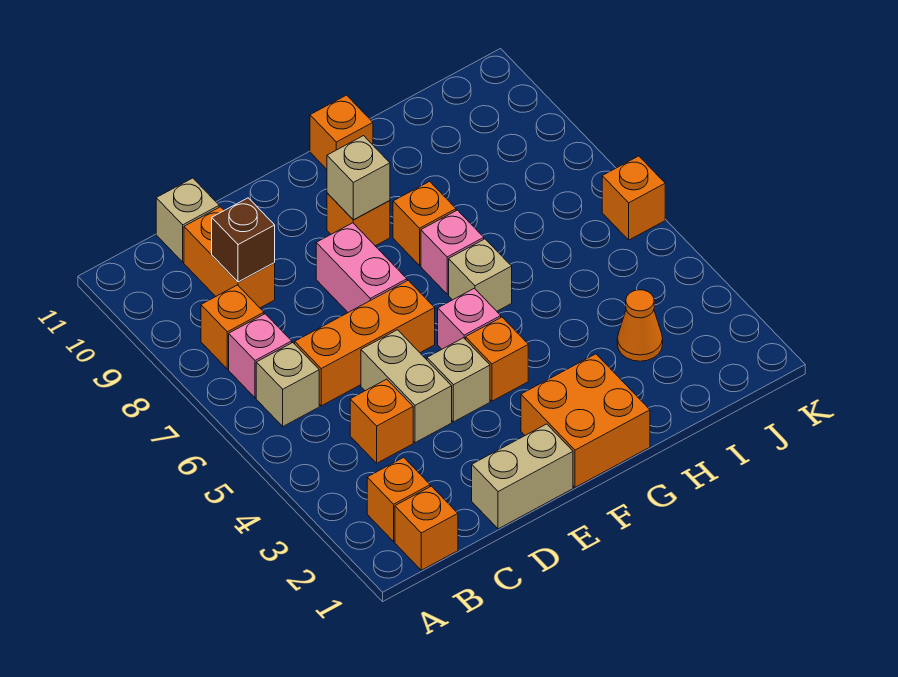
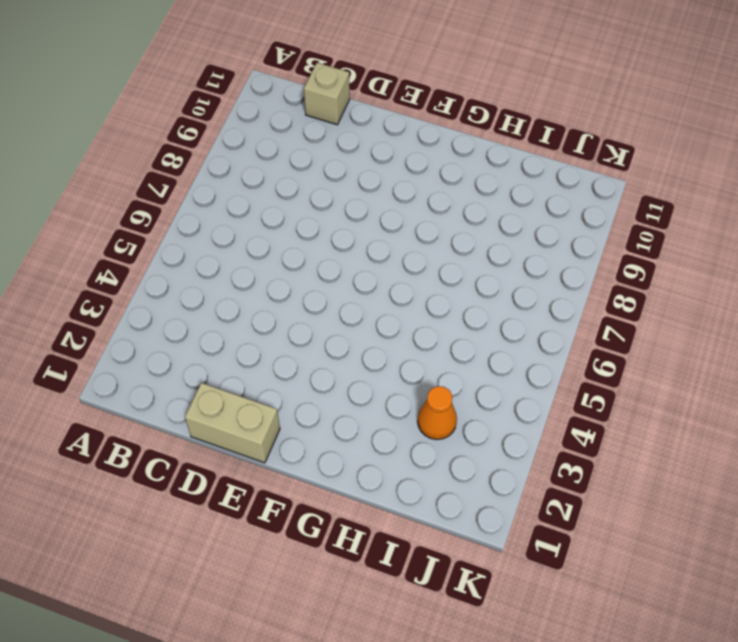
none -> orange brick B1 level 1
none -> orange brick B2 level 1
none -> tan brick B6 level 1

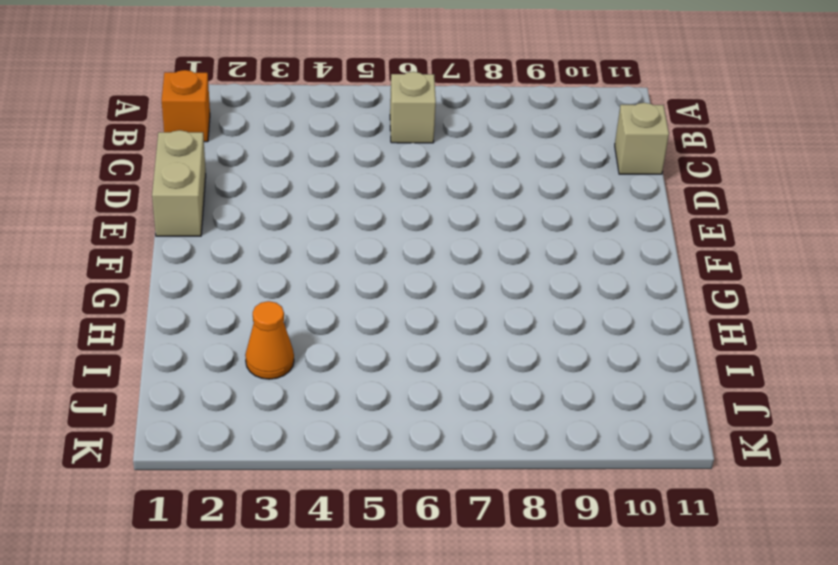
none -> orange brick B2 level 1
none -> pink brick B7 level 1
none -> orange brick B8 level 1

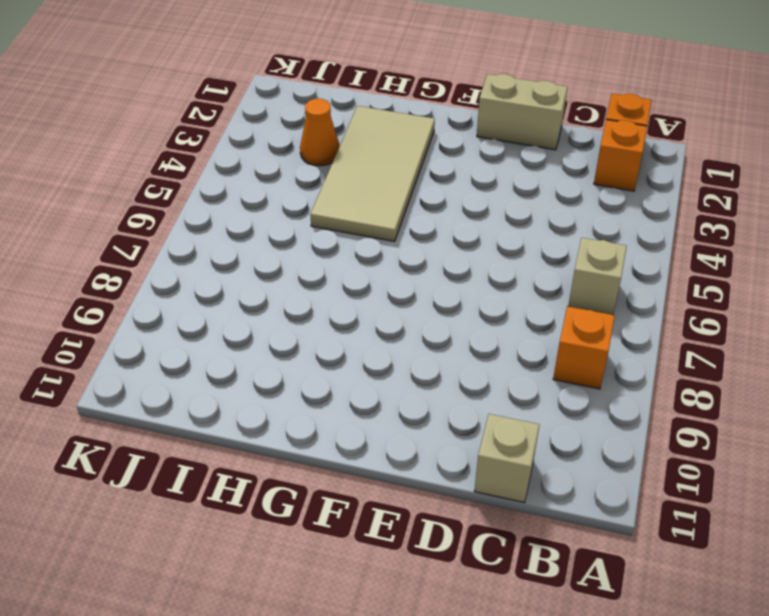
tan tile G2:H5 level 1 -> orange brick F1:G2 level 1
none -> pink brick B7 level 1
none -> orange brick C4 level 1
none -> orange brick C6:E6 level 1

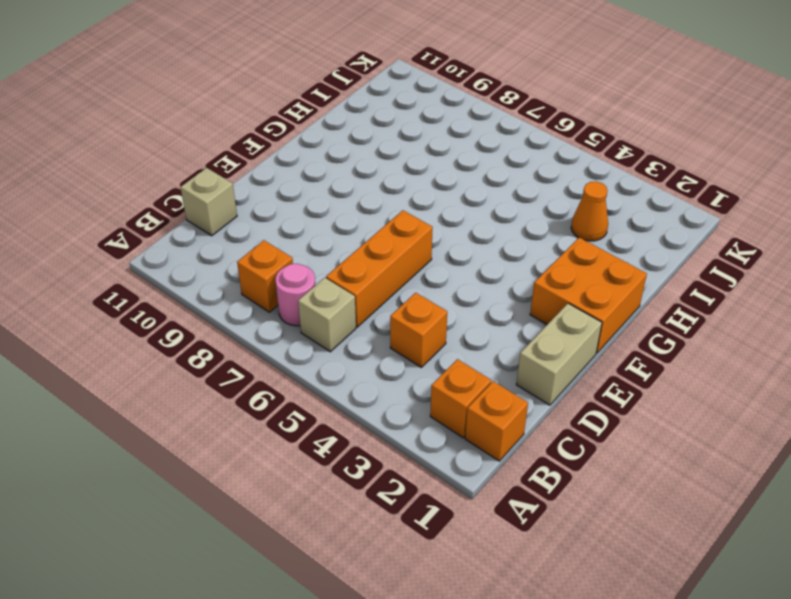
pink round brick B7 level 1 -> pink brick B7 level 1
none -> orange brick C9:C10 level 1
none -> tan brick D4:D5 level 1
none -> tan brick E4 level 1

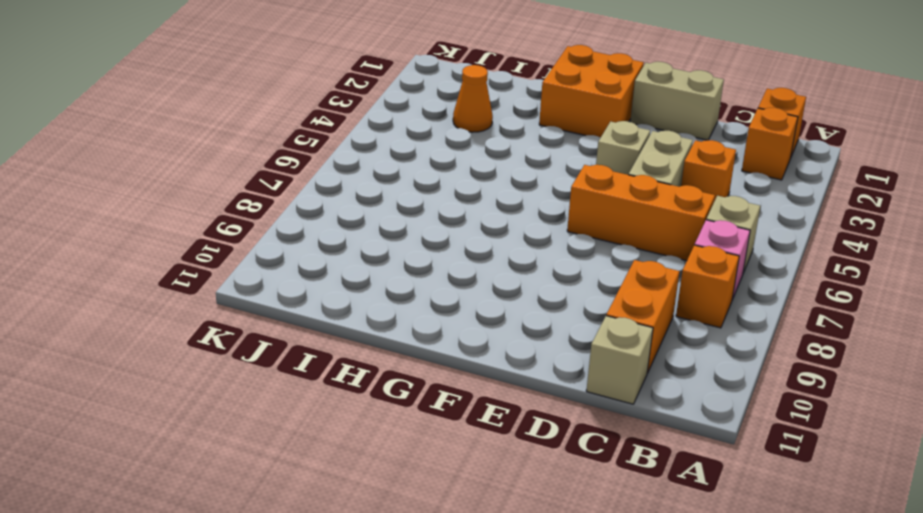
none -> pink brick E7:E8 level 1
none -> orange brick F4 level 1
none -> pink brick F5 level 1

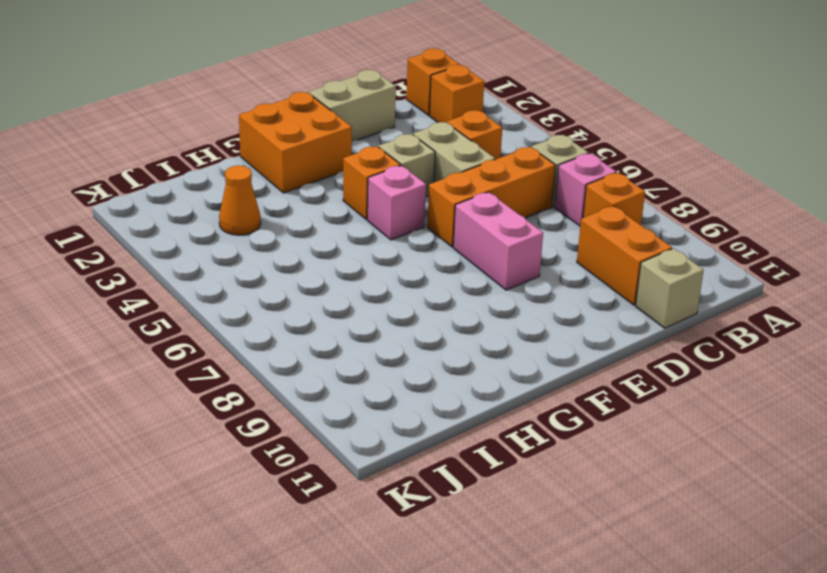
none -> orange brick F9 level 1
none -> tan brick G6 level 1
none -> pink brick G7 level 1

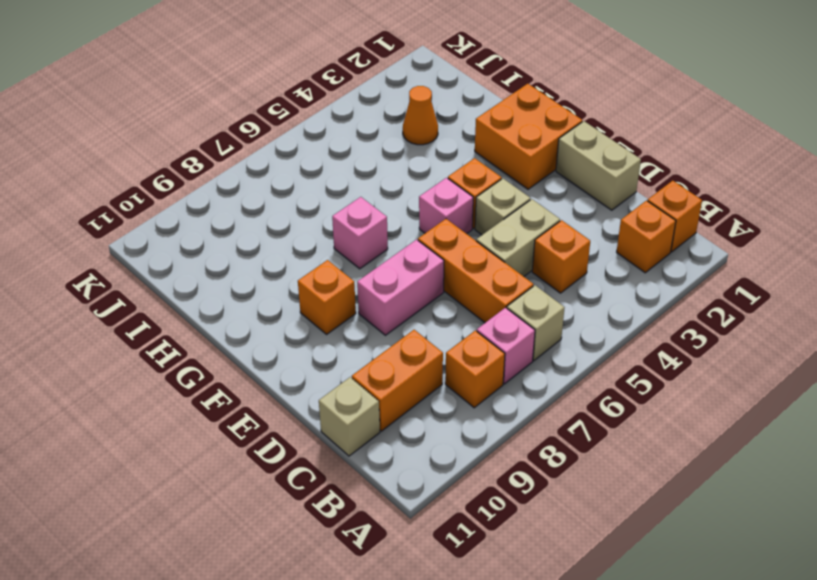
none -> tan brick G6 level 1
none -> orange brick G8 level 1
none -> orange brick G11 level 1

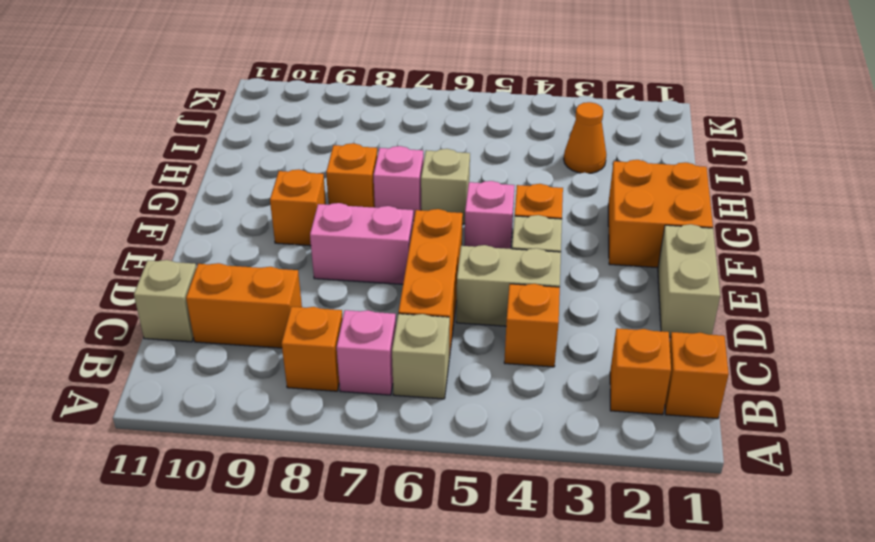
none -> orange brick G11 level 1
none -> orange brick K6 level 1
none -> brown brick C9 level 2

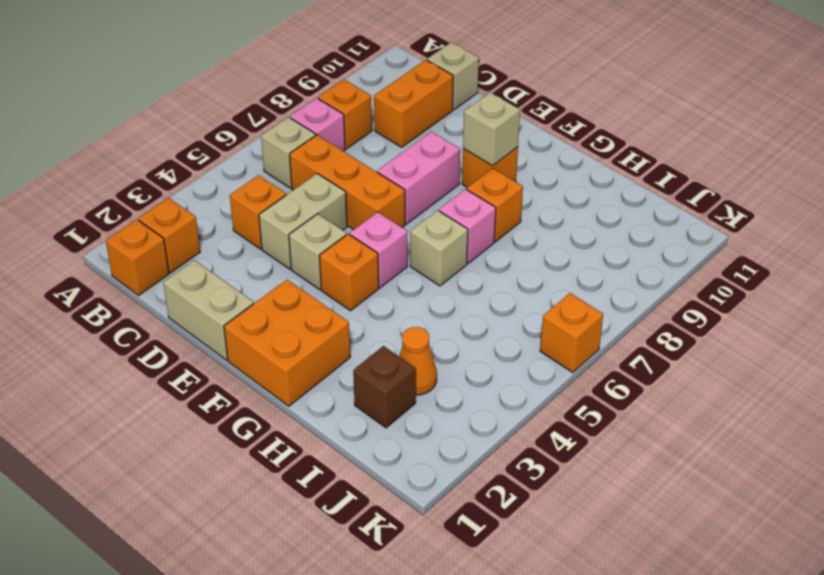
brown brick I2 level 1 -> brown brick C9 level 2
none -> orange brick G11 level 1

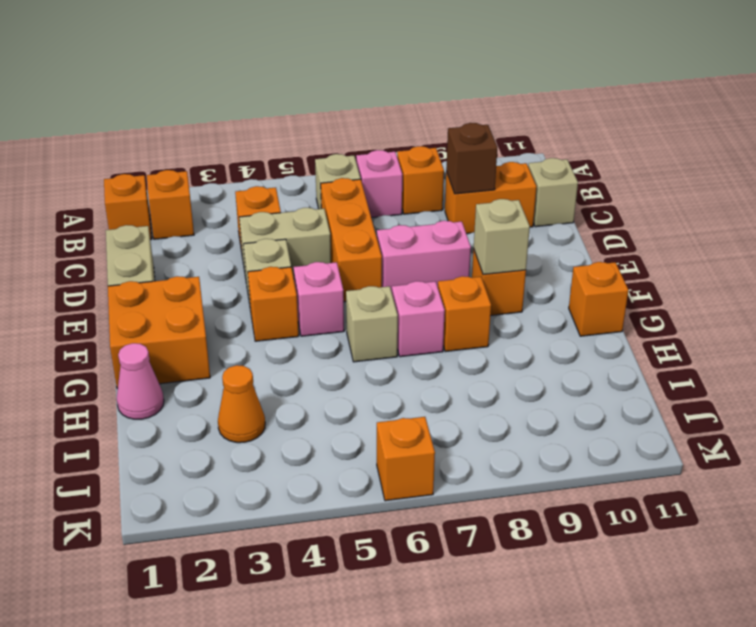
pink cone H1 level 1 -> none

